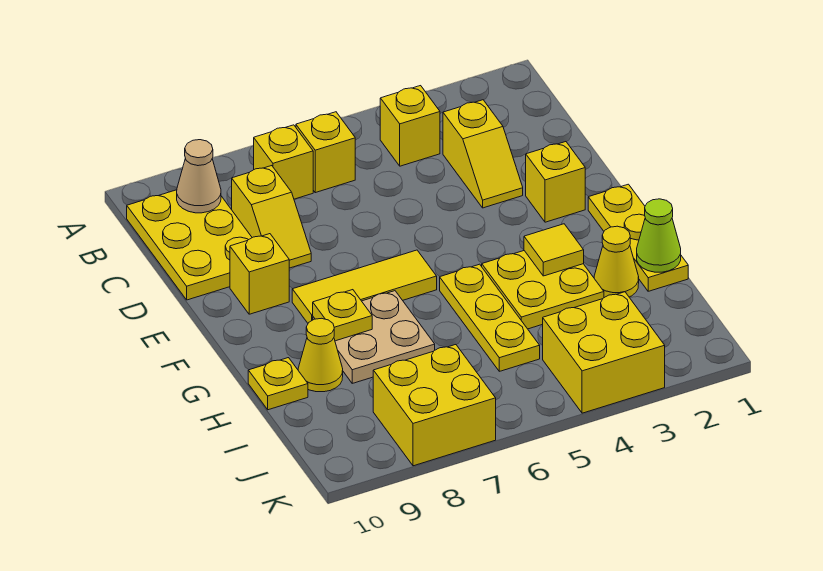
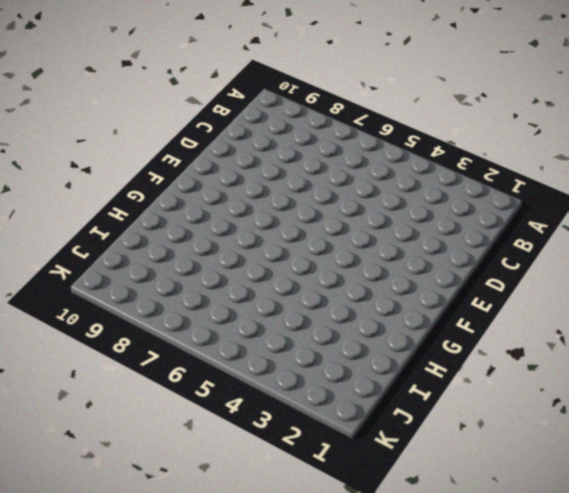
none -> yellow brick B4 level 1
none -> yellow brick B6 level 1
none -> yellow brick B7 level 1

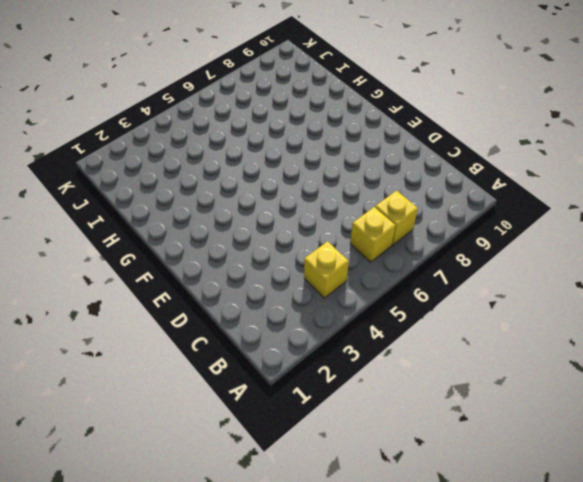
none -> yellow plate B9:D10 level 1
none -> yellow slope C3:D3 level 1 top C
none -> yellow slope C8:D8 level 1 top C

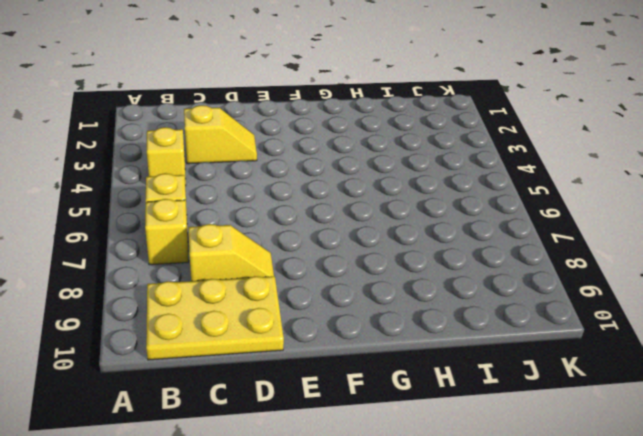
none -> yellow brick E2 level 1
none -> yellow brick E9 level 1
none -> yellow plate F1:H1 level 1

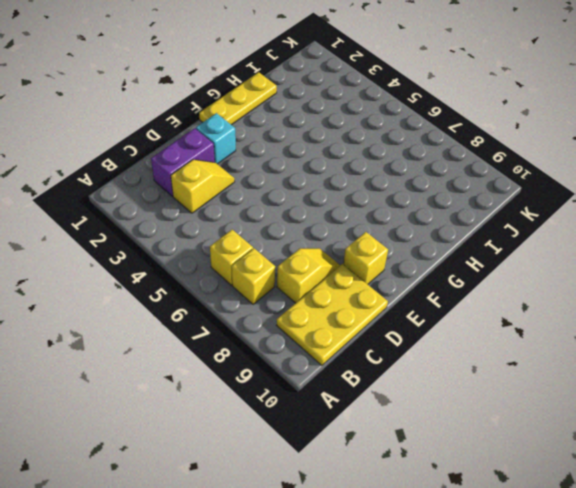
purple brick C2:D2 level 1 -> none
cyan brick E2 level 1 -> yellow brick E2 level 1
none -> yellow brick B4 level 1
none -> yellow tile F6:F8 level 1
none -> yellow plate G3:H4 level 1

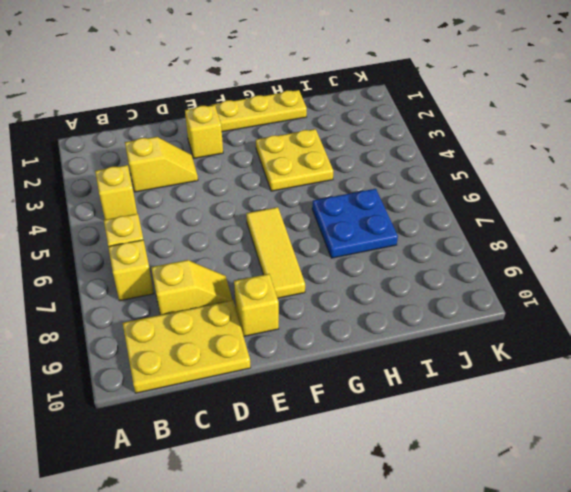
blue plate H6:I7 level 1 -> tan plate G7:H8 level 1
none -> yellow plate G5:I5 level 1
none -> yellow cone H2 level 1
none -> yellow cone H9 level 1

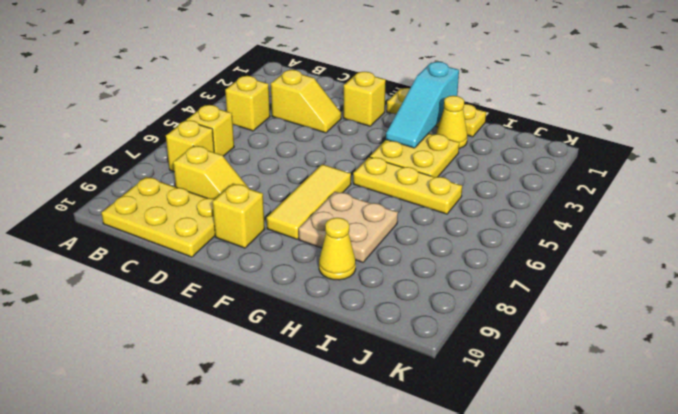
cyan slope G1:G3 level 2 top 1 -> yellow tile G3 level 2
none -> yellow plate H10 level 1
none -> yellow brick J3:K4 level 1
none -> yellow brick J7:K8 level 1

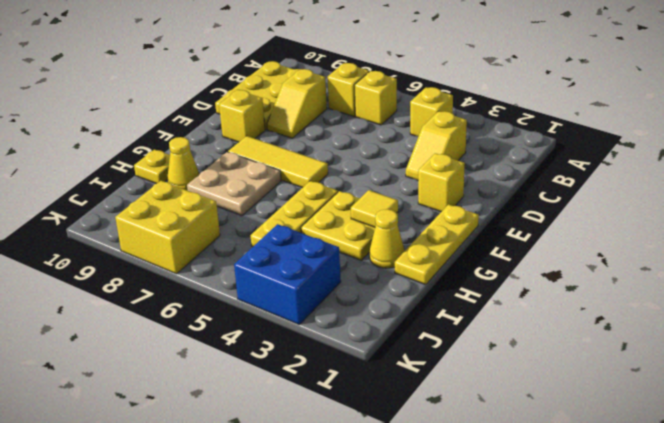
blue brick J3:K4 level 1 -> yellow brick J3:K4 level 1
none -> tan cone B9 level 2
none -> yellow plate G8 level 2
none -> lime cone H1 level 2

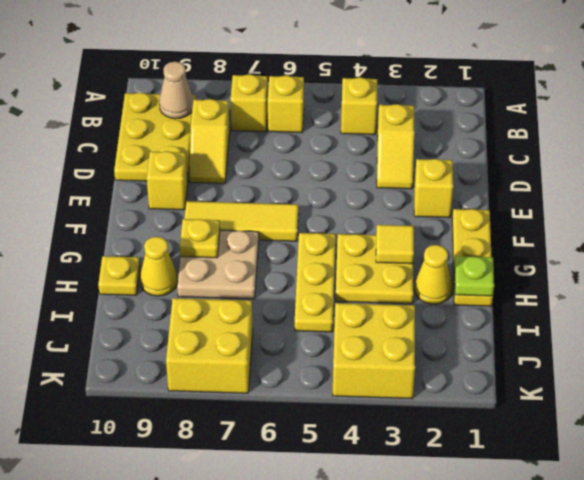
lime plate H1 level 2 -> lime cone H1 level 2

